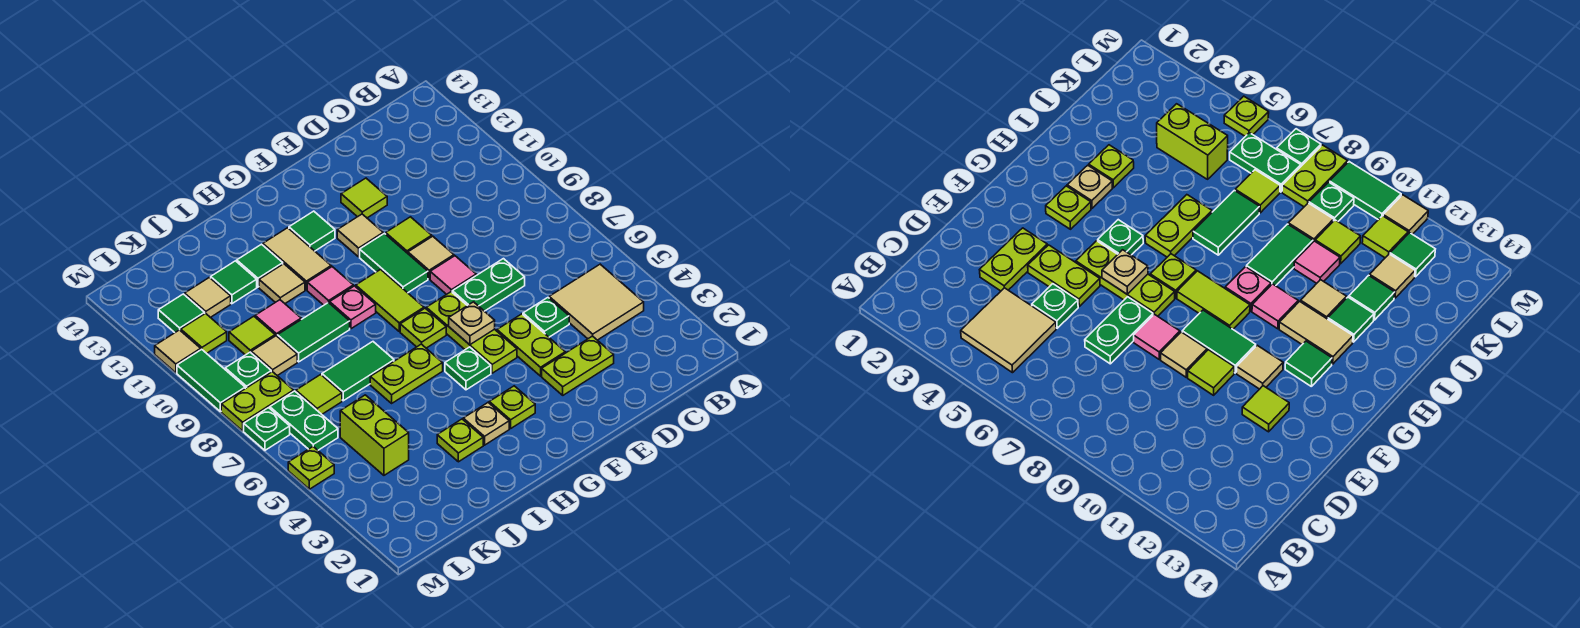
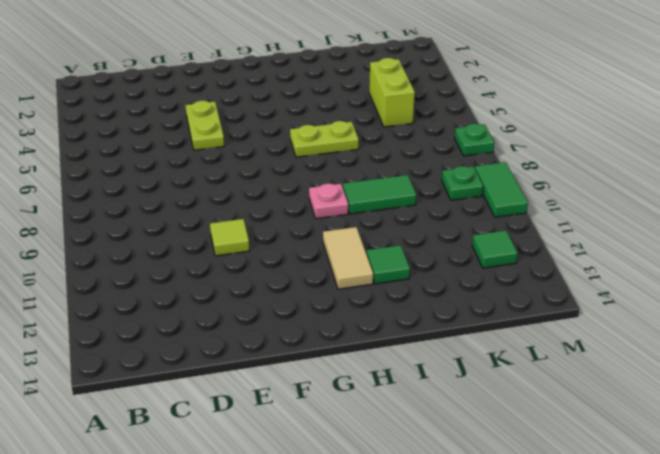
none -> tan tile B4:C5 level 1
none -> lime plate D3:E3 level 1
none -> green plate D5 level 1
none -> green plate D7:E7 level 1

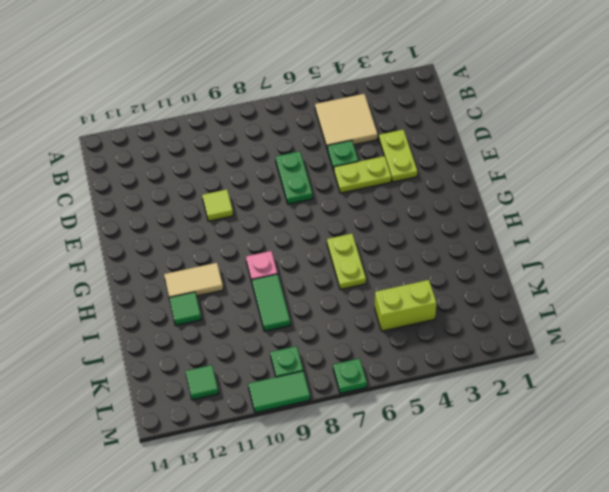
none -> pink tile E8 level 1
none -> tan tile E9 level 1
none -> lime tile E12 level 1
none -> lime plate F5:F7 level 1

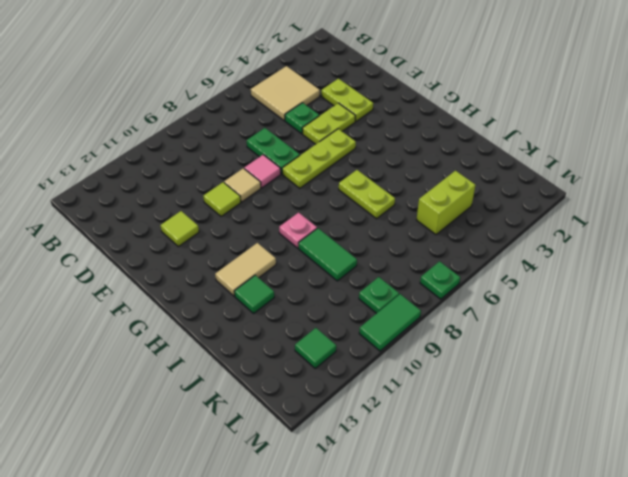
none -> green tile F9:F10 level 1
none -> tan tile F11 level 1
none -> lime plate G3 level 1
none -> green plate G5 level 1

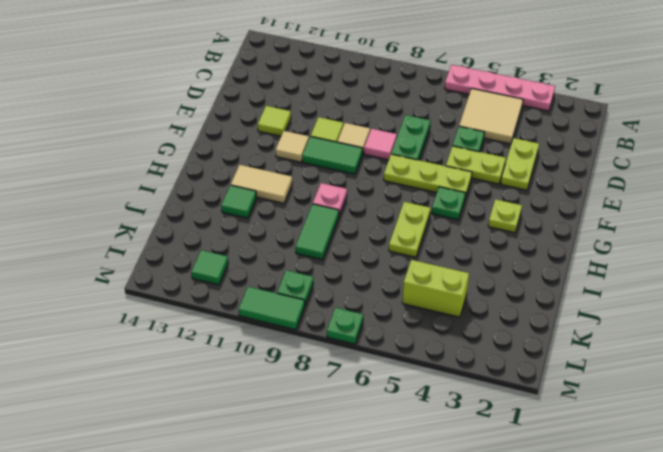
pink plate A3:A6 level 1 -> none
none -> lime plate G7 level 1
none -> lime tile G8:G9 level 1
none -> green tile G12 level 1
none -> tan plate H3 level 1

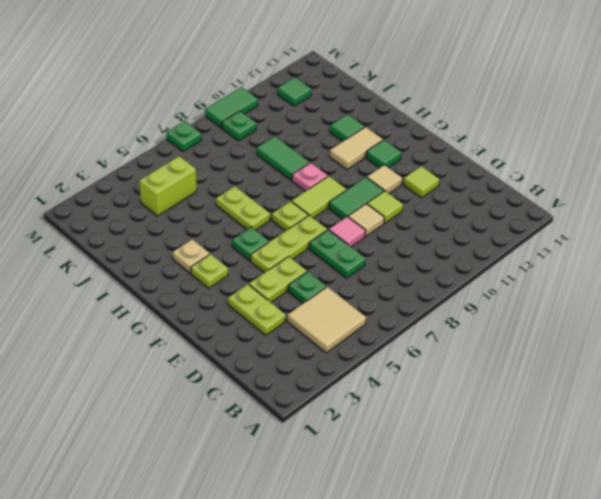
none -> pink tile H10 level 1
none -> lime plate I3 level 1
none -> green tile I7:J7 level 1
none -> tan tile I11 level 1

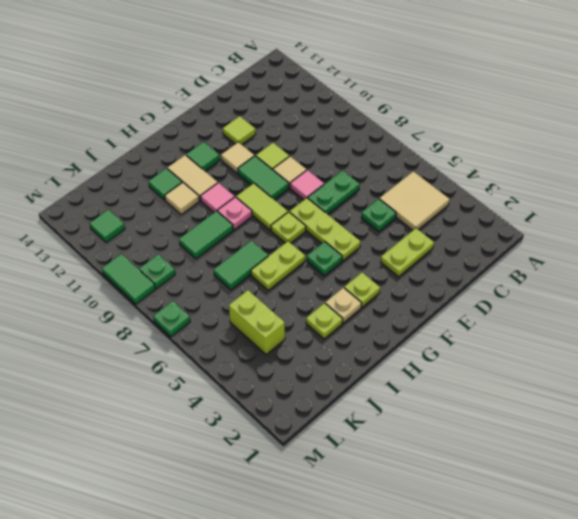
none -> lime plate E4:E5 level 1
none -> pink tile J10 level 1
none -> green tile J12 level 1
none -> lime tile K7 level 1

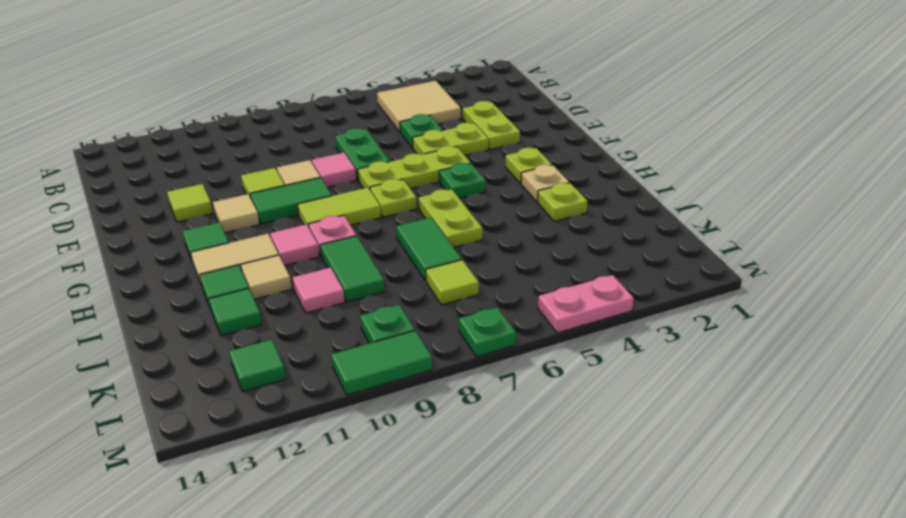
pink plate M4:M5 level 1 -> lime plate M5 level 1
none -> lime brick K4:K5 level 1
none -> tan tile K9 level 1
none -> lime tile K10 level 1
none -> tan tile K12 level 1

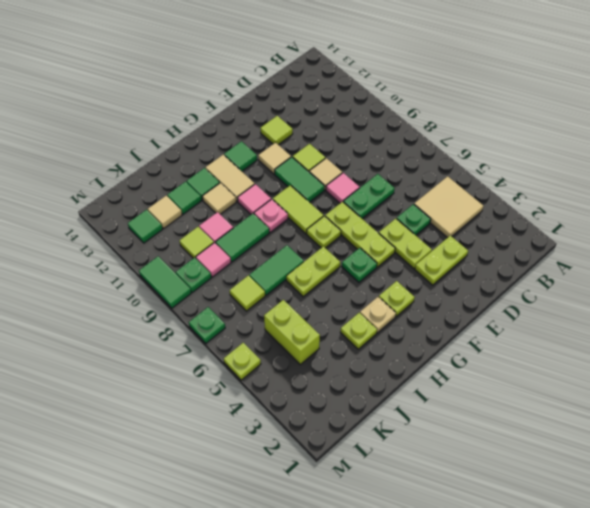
pink tile K9 level 1 -> tan tile K9 level 1
none -> green plate L6:L7 level 1
none -> lime plate L8:M8 level 1
none -> lime tile L11 level 1
none -> tan tile M11 level 1

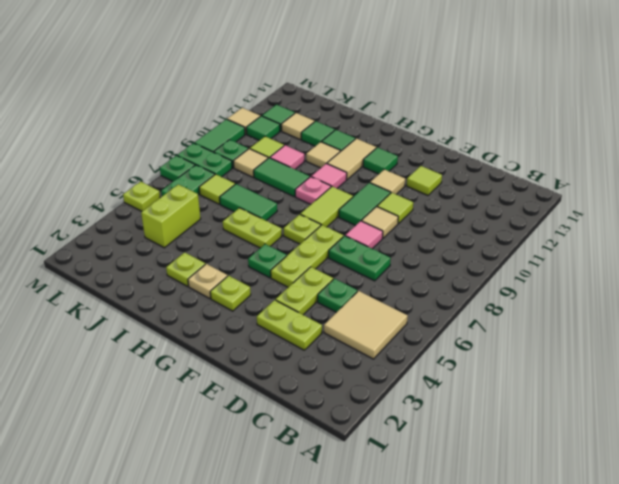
green plate L8:M8 level 1 -> lime plate L8:M8 level 1
green tile L11 level 1 -> lime tile L11 level 1
none -> tan plate F6 level 2

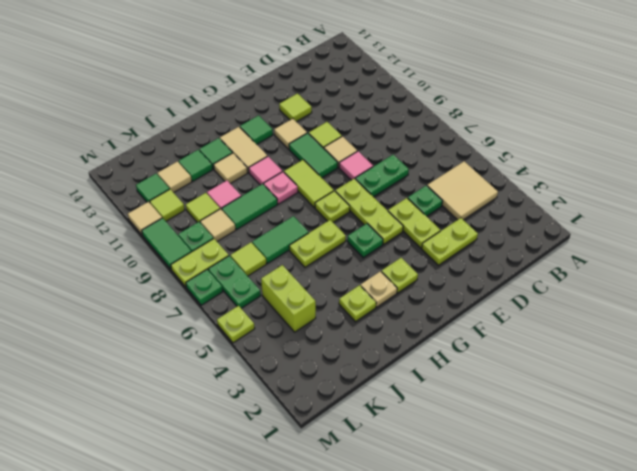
none -> tan plate F6 level 2

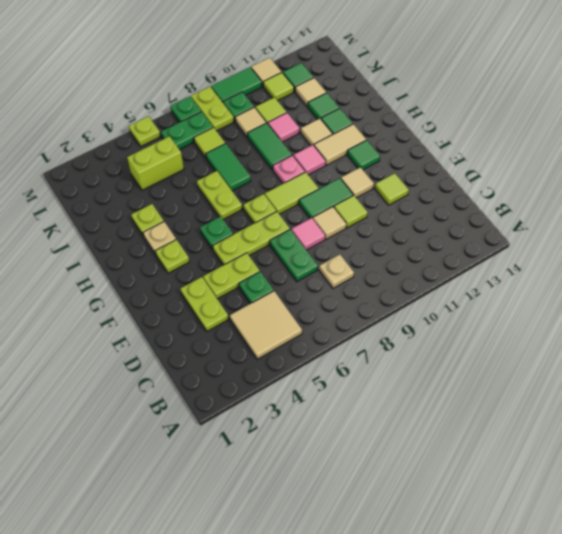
tan plate C8 level 1 -> tan plate F6 level 2

